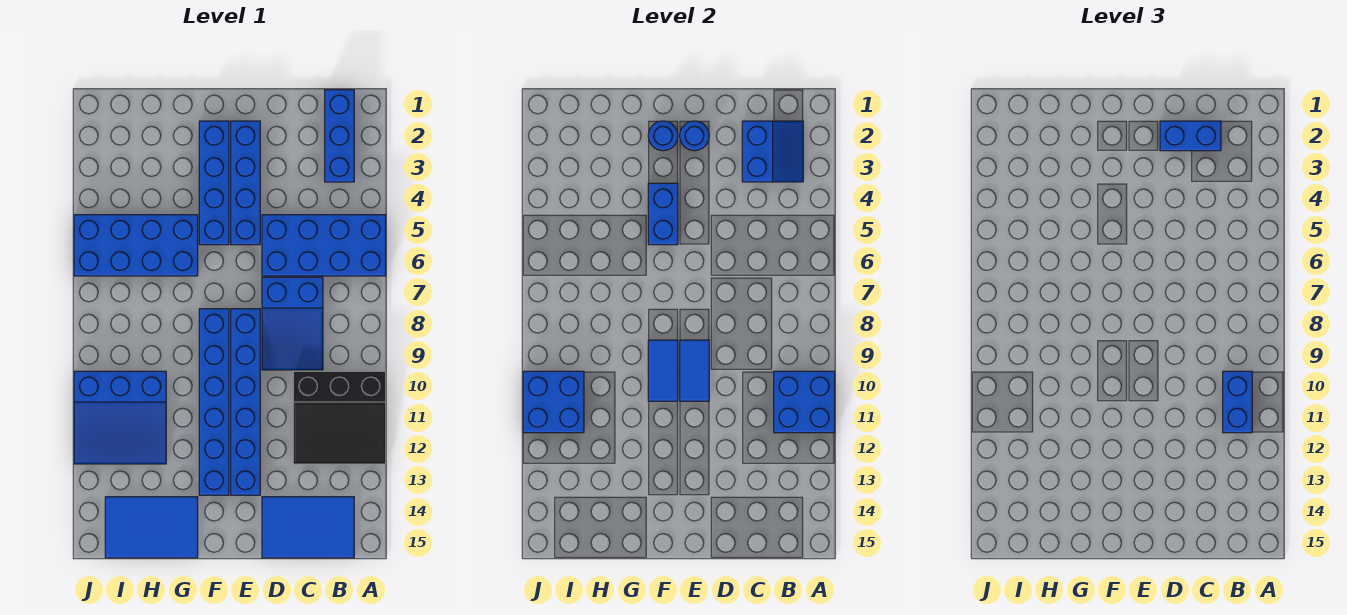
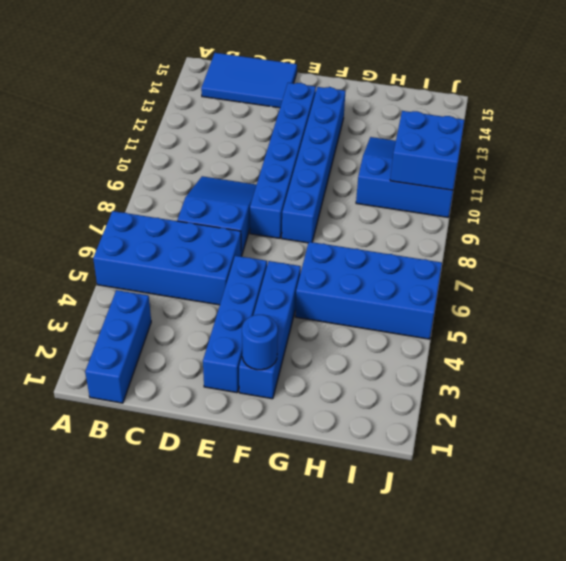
none -> black slope A10:C12 level 1 top 10
none -> blue tile G14:I15 level 1
none -> blue brick A10:B11 level 2

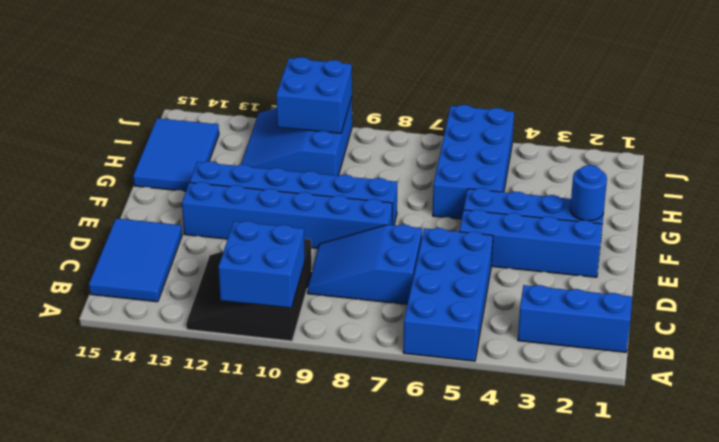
none -> blue slope B2:C3 level 2 top C
none -> blue round brick E2 level 2
none -> blue tile E9:E10 level 2

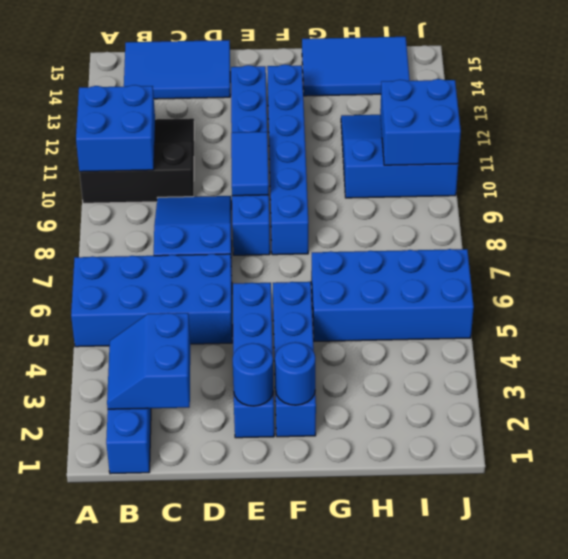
none -> blue brick F4:F5 level 2
none -> blue tile F9:F10 level 2
none -> blue brick B10:B11 level 3

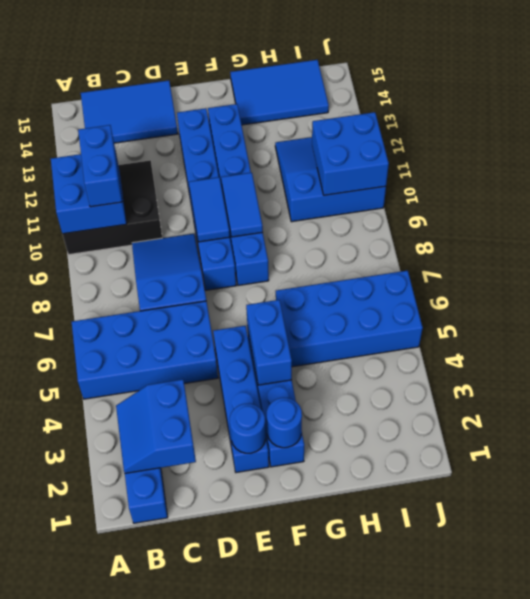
none -> blue brick C2:D2 level 3

